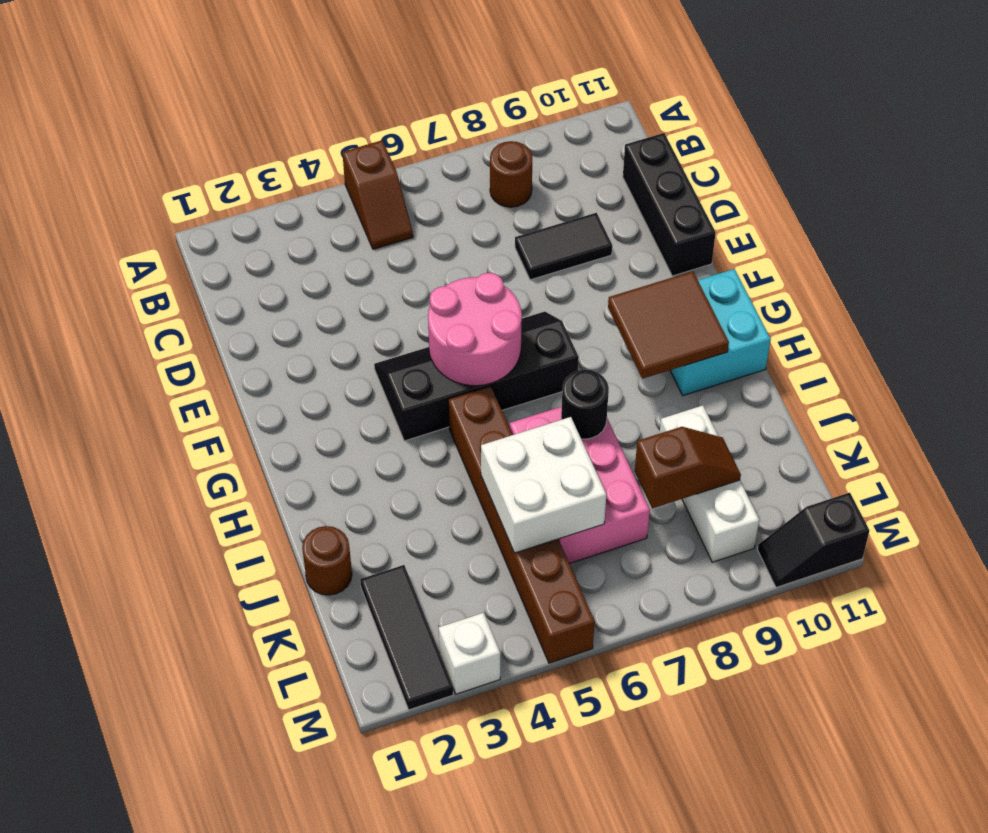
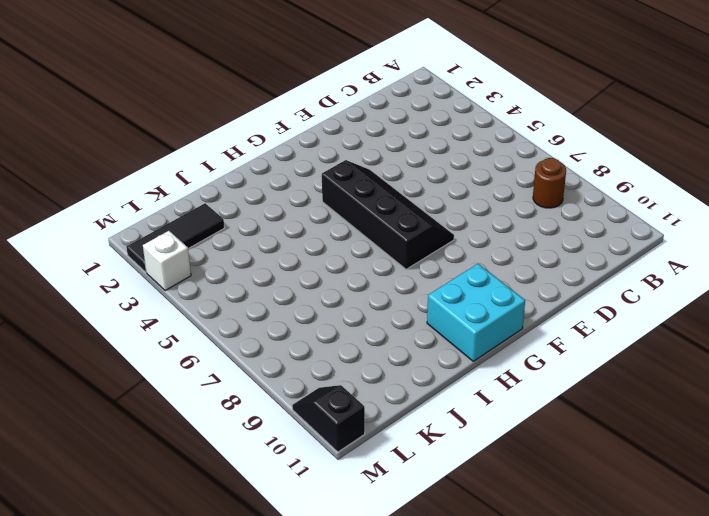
none -> brown slope A5:B5 level 1 top A
none -> black brick C11:E11 level 1
none -> black tile D8:D9 level 1

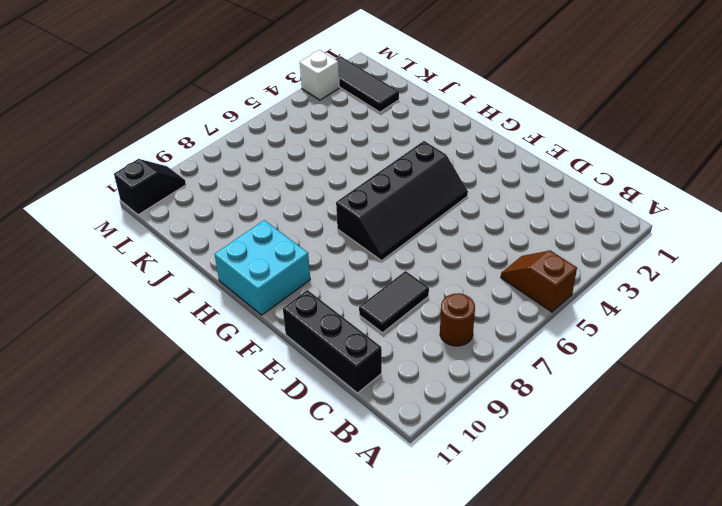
none -> brown brick H5:M5 level 1
none -> pink brick I6:K7 level 1
none -> brown round brick J1 level 1

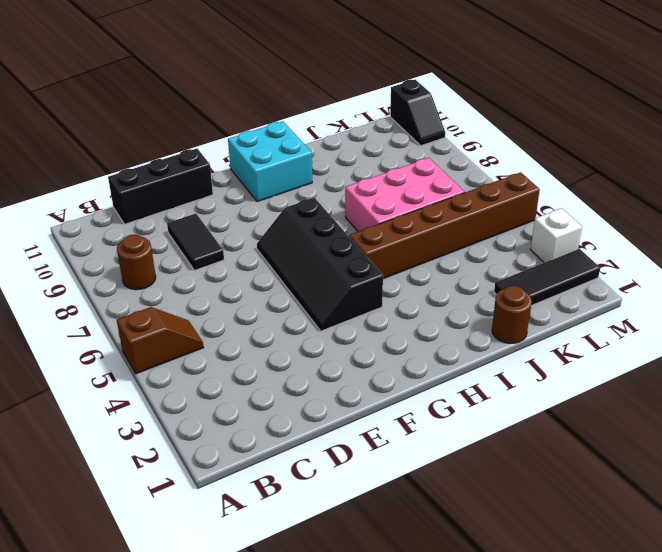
none -> white brick J9:L9 level 1
none -> pink round brick F5:G6 level 2
none -> brown tile G9:H10 level 2

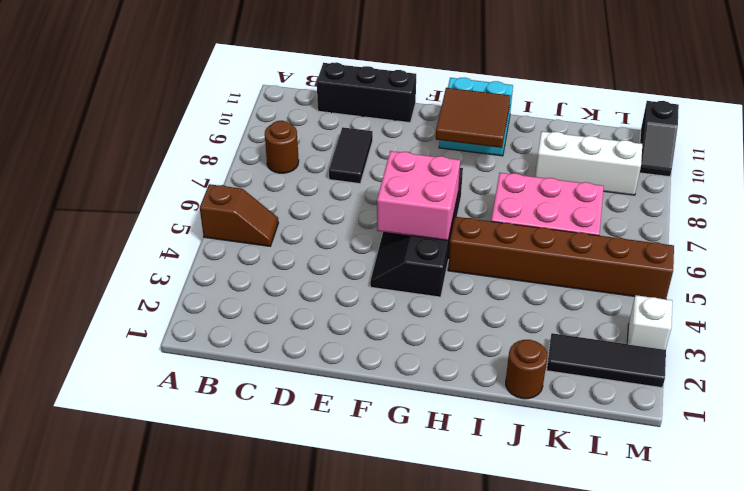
pink brick F5:G6 level 2 -> pink round brick F5:G6 level 2
none -> black round brick I7 level 2
none -> white brick J5:K6 level 2
none -> brown slope K8:K9 level 2 top 8

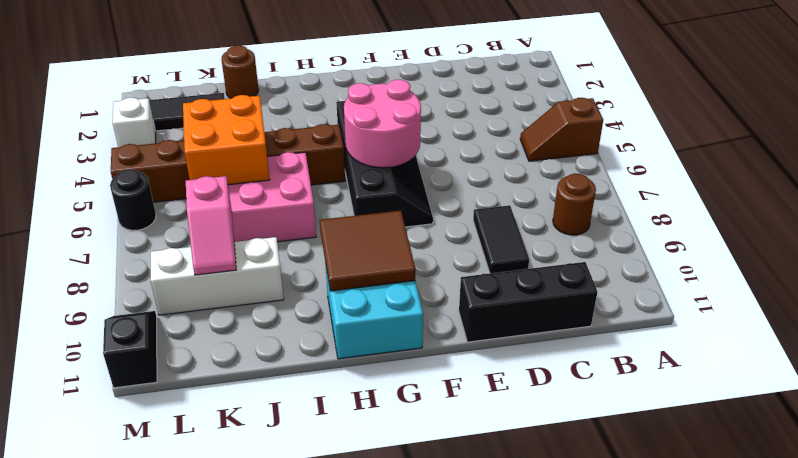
orange brick J5:K6 level 2 -> white brick J5:K6 level 2
pink slope K8:K9 level 2 top 8 -> brown slope K8:K9 level 2 top 8
black round brick M6 level 1 -> black round brick I7 level 2

